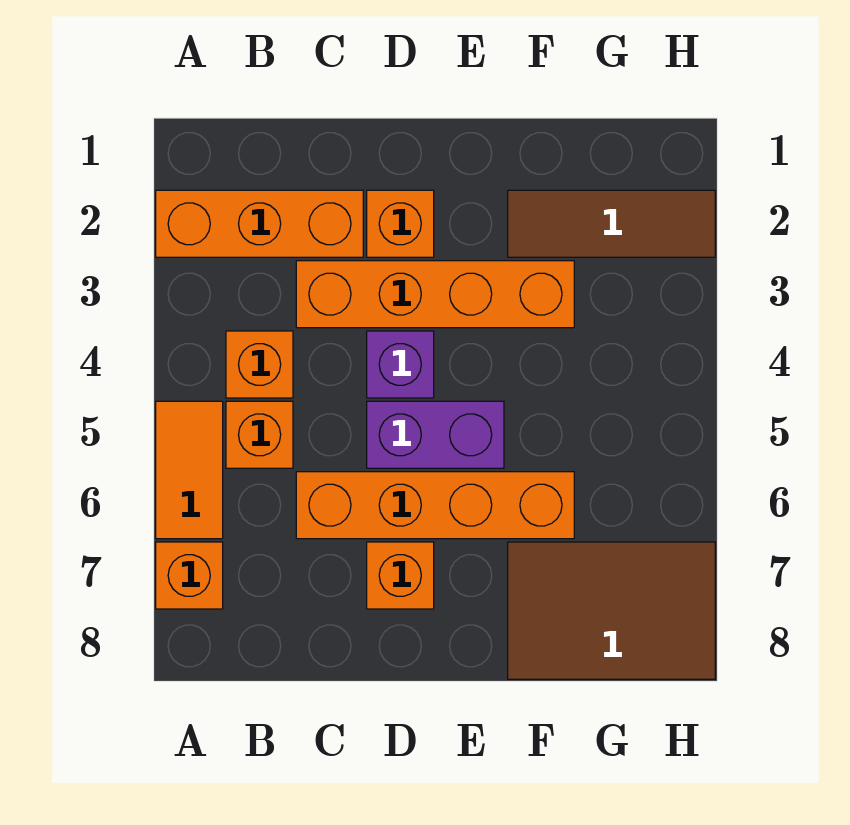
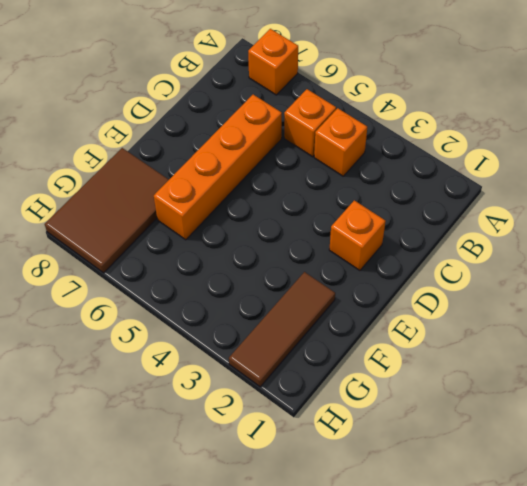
none -> orange brick A2:C2 level 1
none -> orange tile A5:A6 level 1
none -> orange brick C3:F3 level 1

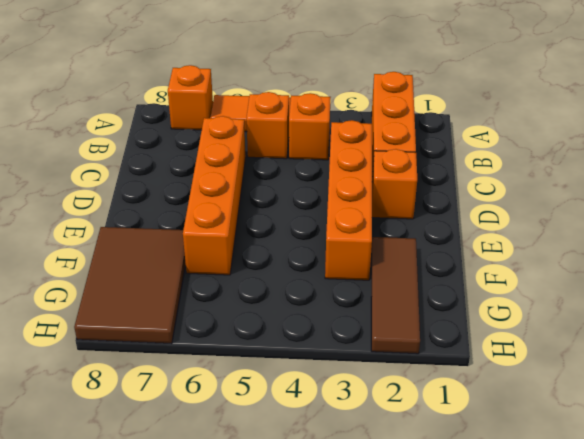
none -> purple brick D4 level 1
none -> purple brick D5:E5 level 1
none -> orange brick D7 level 1

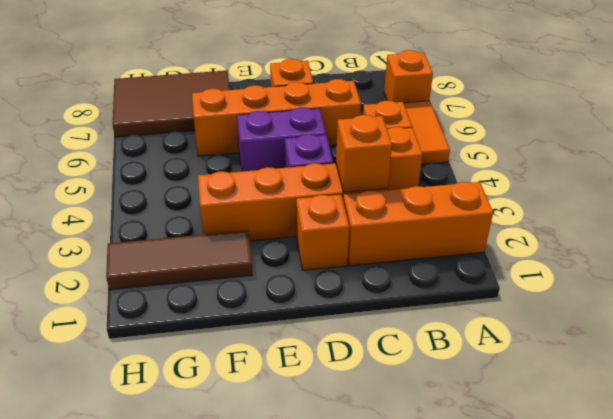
orange brick C3 level 2 -> none

